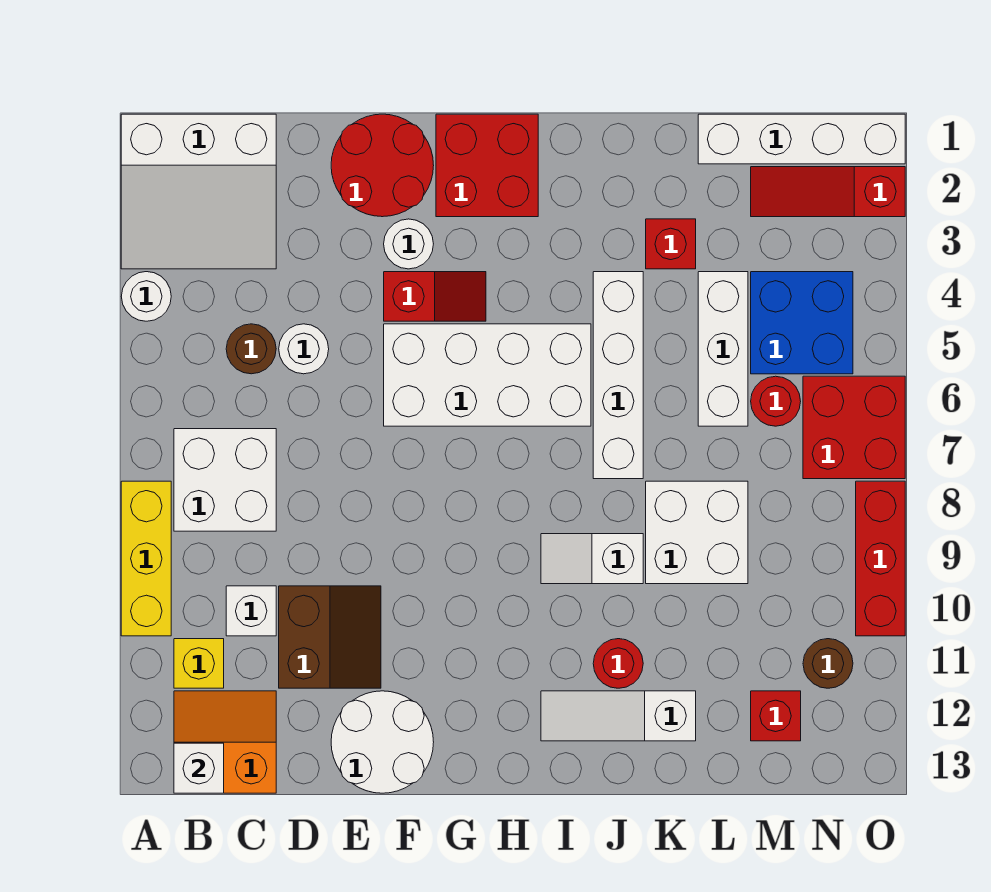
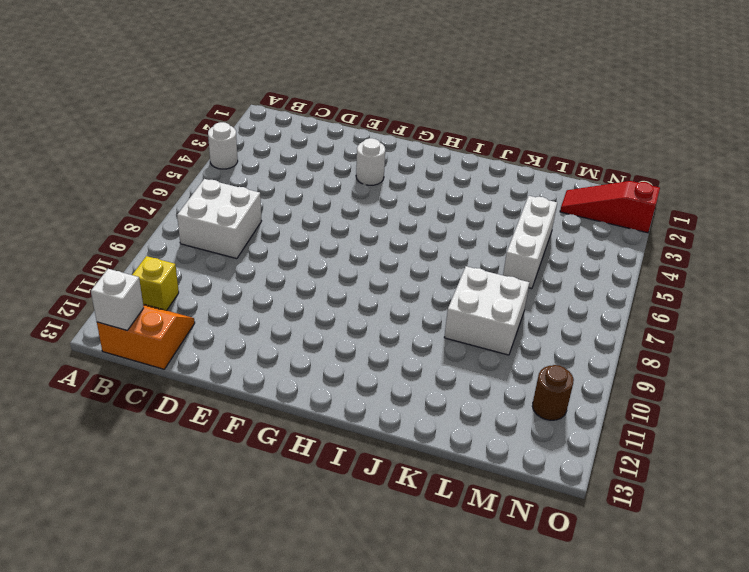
none -> white slope A1:C3 level 1 top 1
none -> yellow brick A8:A10 level 1
none -> brown round brick C5 level 1
none -> white brick C10 level 1

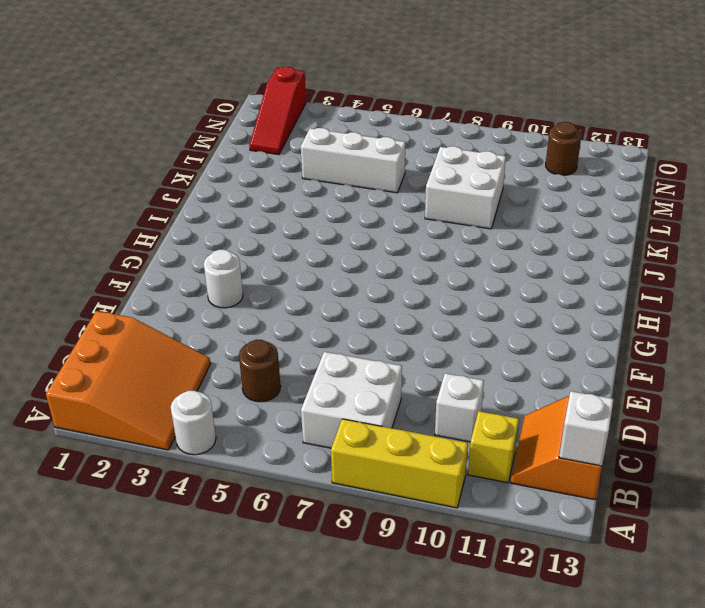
orange slope A1:C3 level 1 top 1 -> white slope A1:C3 level 1 top 1
none -> white round brick D5 level 1
none -> brown slope D10:E11 level 1 top D
none -> red round brick E1:F2 level 1
none -> white round brick E12:F13 level 1

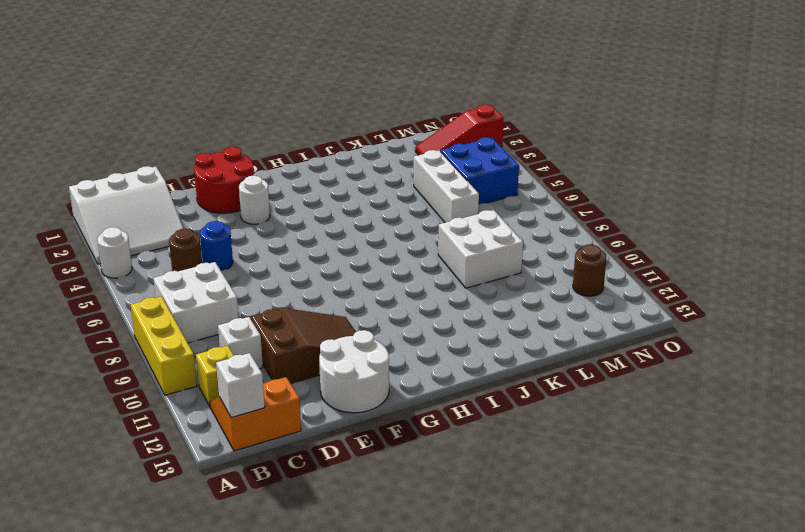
blue round brick D5 level 1 -> white round brick D5 level 1
brown slope D10:F11 level 1 top D -> brown slope D10:E11 level 1 top D
none -> red slope F4:G4 level 1 top F
none -> white brick F5:I6 level 1
none -> red brick G1:H2 level 1
none -> white slope I9:J9 level 1 top J

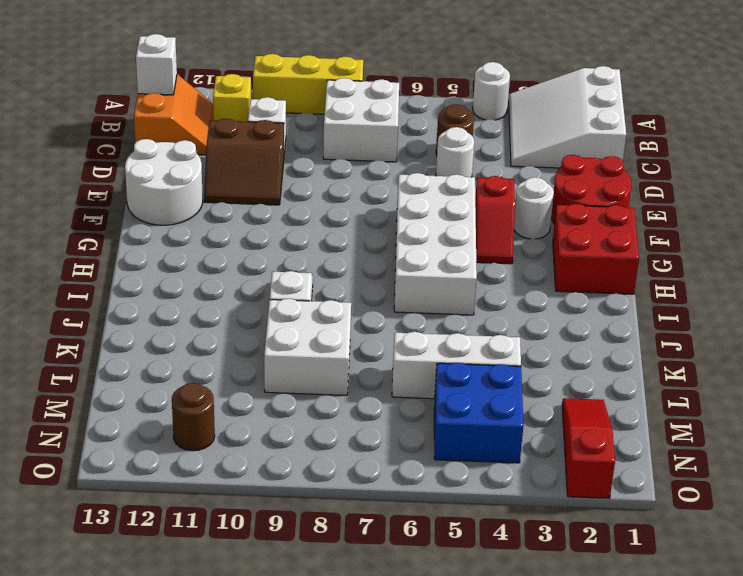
none -> white slope I12:K12 level 1 top K
none -> white brick J4:J7 level 1
none -> red round brick J11 level 1
none -> red brick K3 level 1

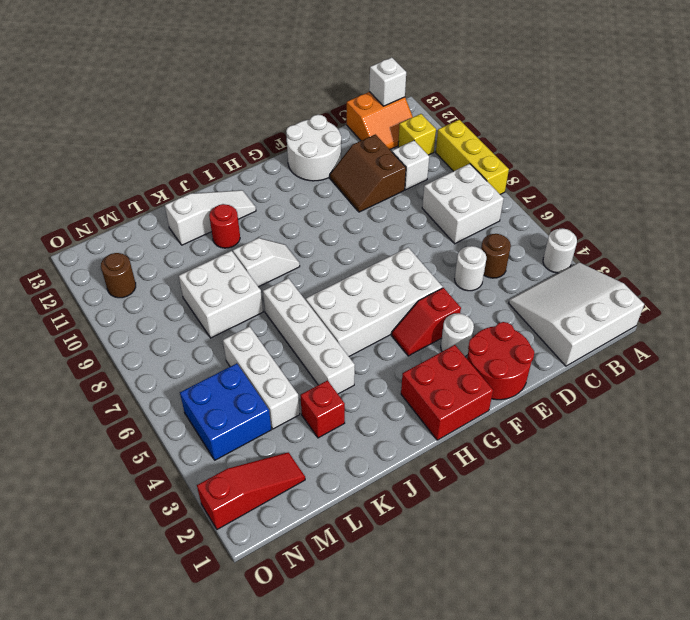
none -> white brick L1:O1 level 1
none -> red round brick M6 level 1
none -> red brick M12 level 1
none -> red brick N6:O7 level 1

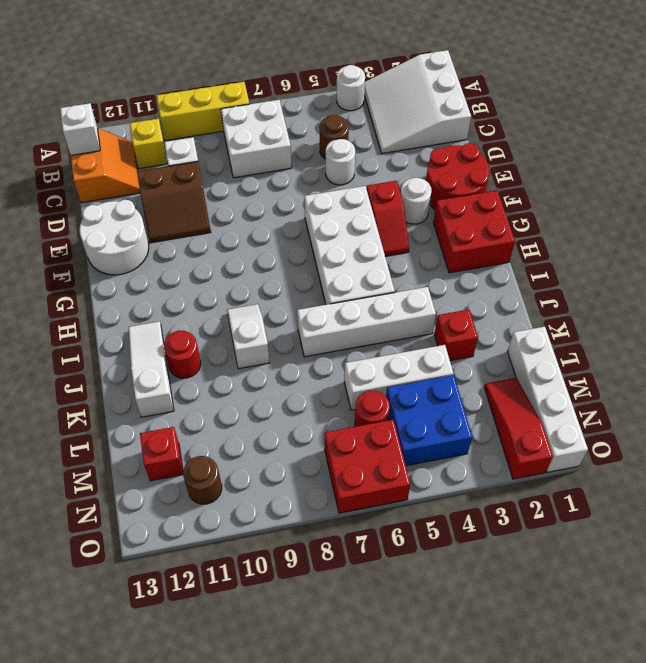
none -> white brick K8:L9 level 1
none -> red brick O8:O10 level 1

